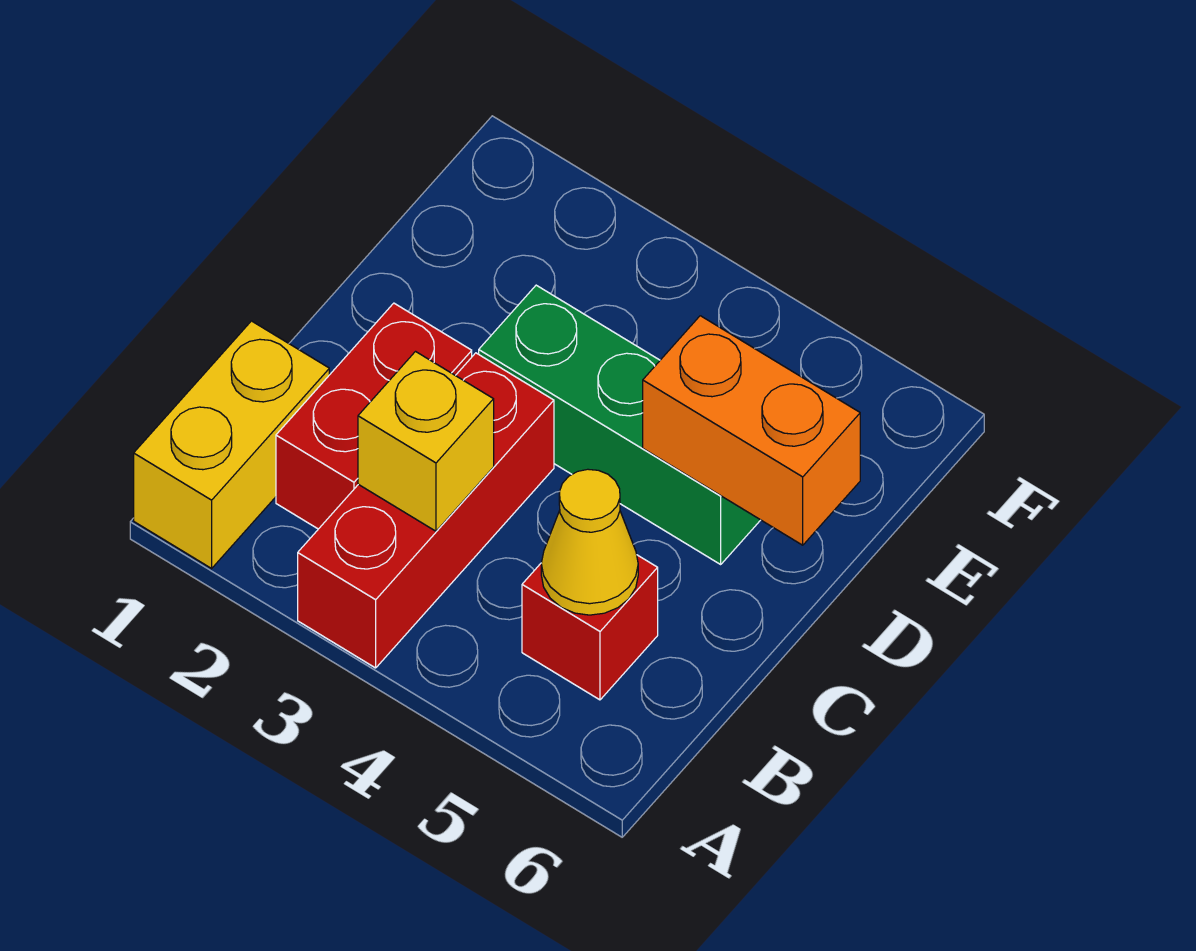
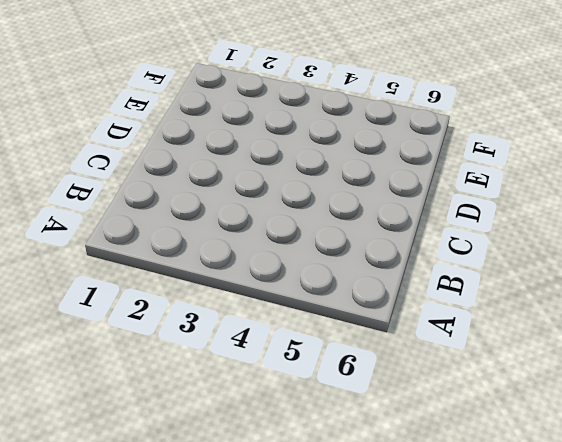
none -> yellow brick A1:B1 level 1
none -> red brick A3:C3 level 1

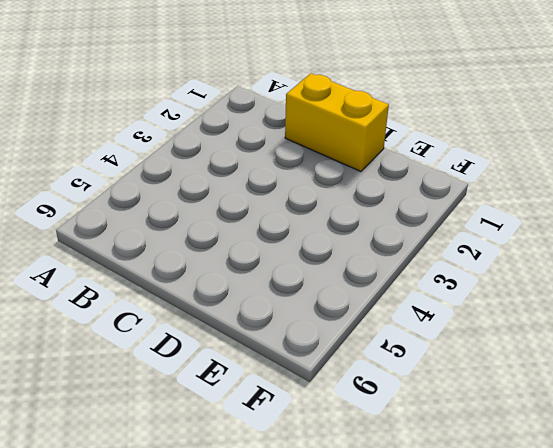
yellow brick C1:D1 level 1 -> yellow brick A1:B1 level 1
none -> red brick A3:C3 level 1
none -> red brick B2:C2 level 1

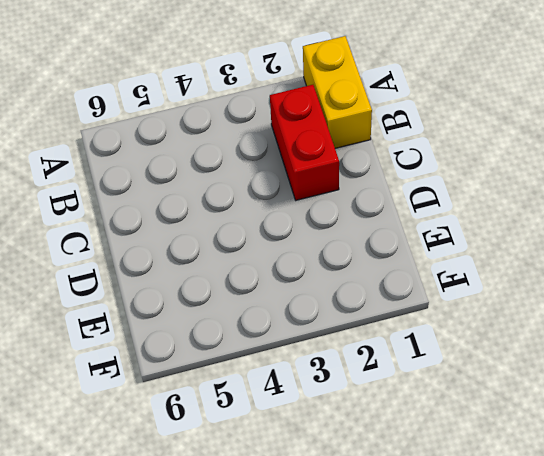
none -> red brick A3:C3 level 1
none -> red brick B5 level 1

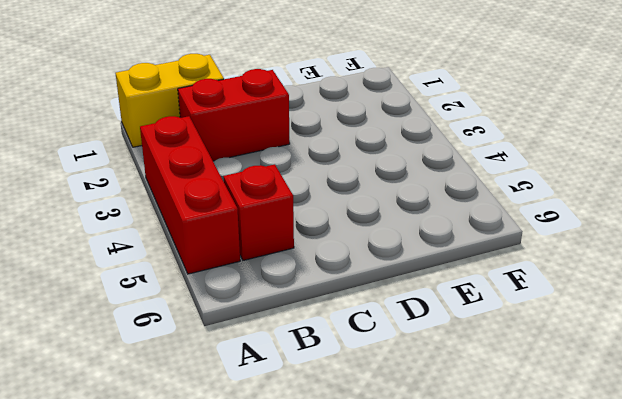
red brick A3:A5 level 1 -> red brick A3:C3 level 1
none -> green brick D3:D5 level 1
none -> yellow brick B3 level 2

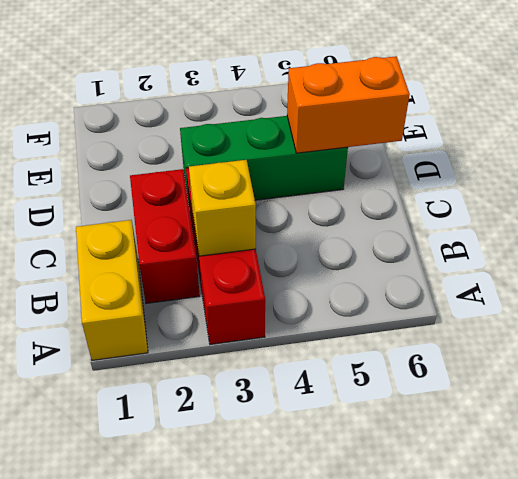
none -> red brick B5 level 1
none -> yellow cone B5 level 2

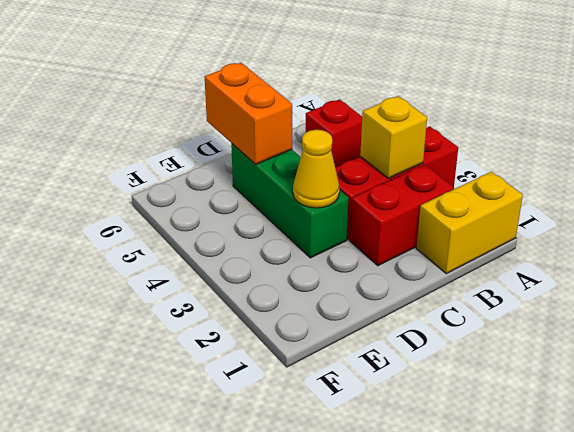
yellow cone D3 level 2 -> yellow cone B5 level 2

